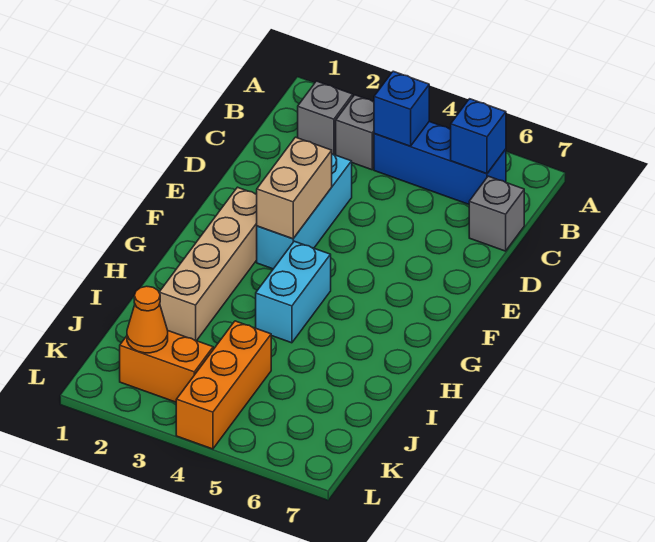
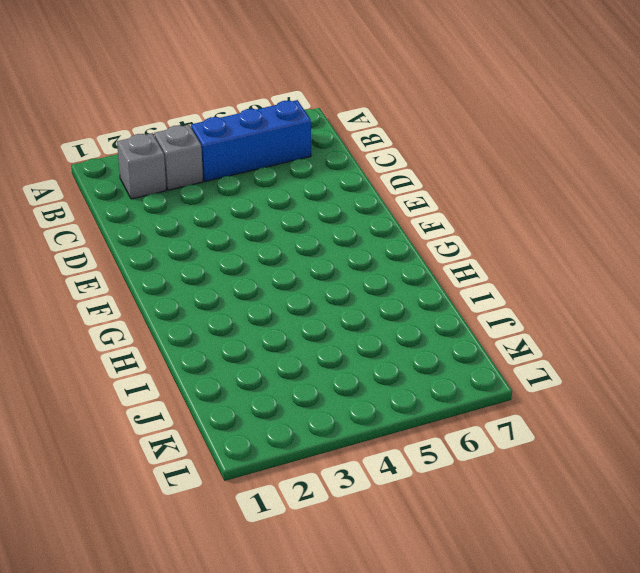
none -> grey brick C7 level 1
none -> cyan brick D3:F3 level 1
none -> tan brick F2:I2 level 1

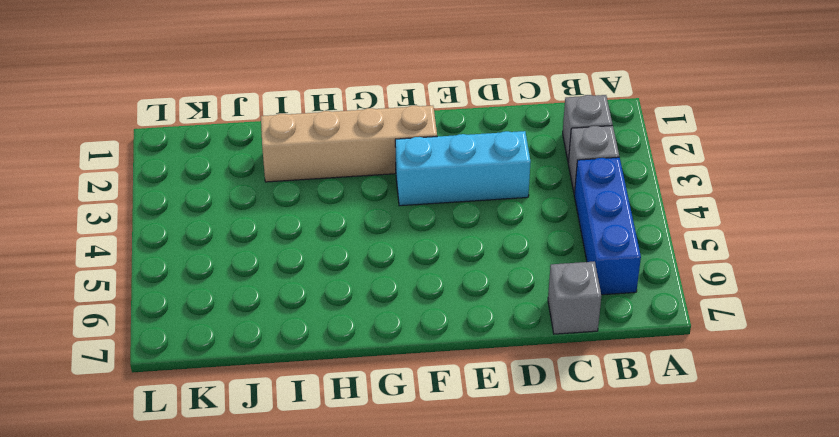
none -> cyan brick G4:H4 level 1
none -> orange brick J4:L4 level 1
none -> orange brick K2:K3 level 1

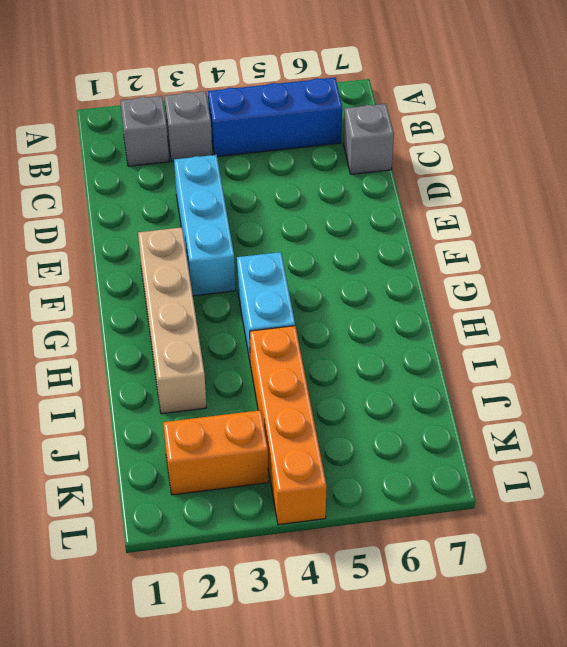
orange brick I4:L4 level 1 -> orange brick J4:L4 level 1
none -> blue brick B4 level 2
none -> blue brick B6 level 2
none -> tan brick E3:F3 level 2

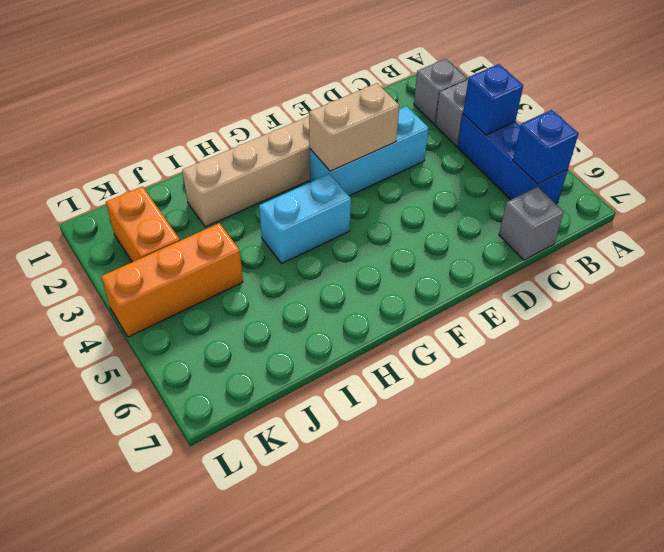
none -> orange cone K2 level 2

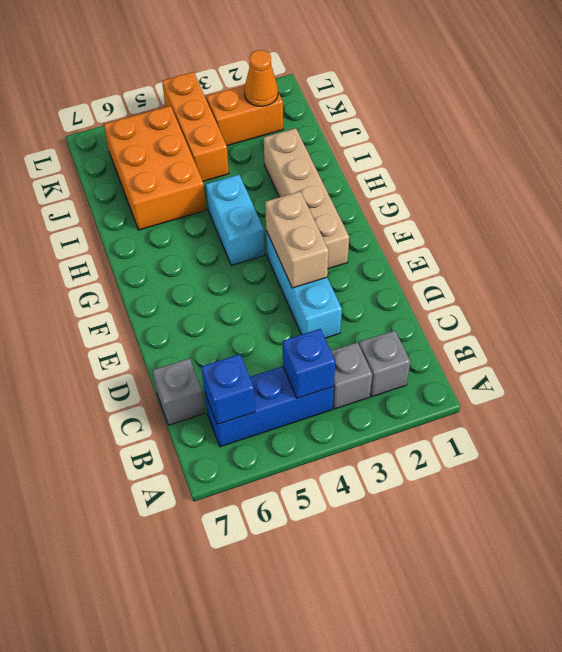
orange brick I5:K6 level 1 -> none

